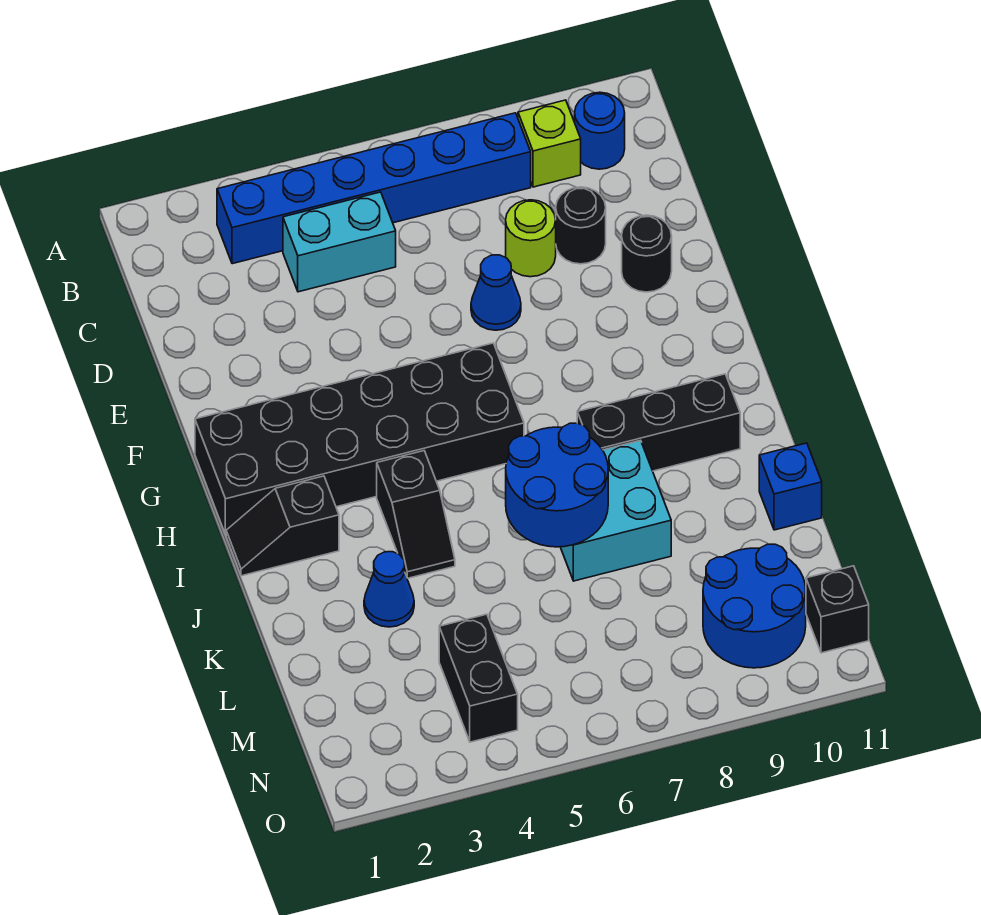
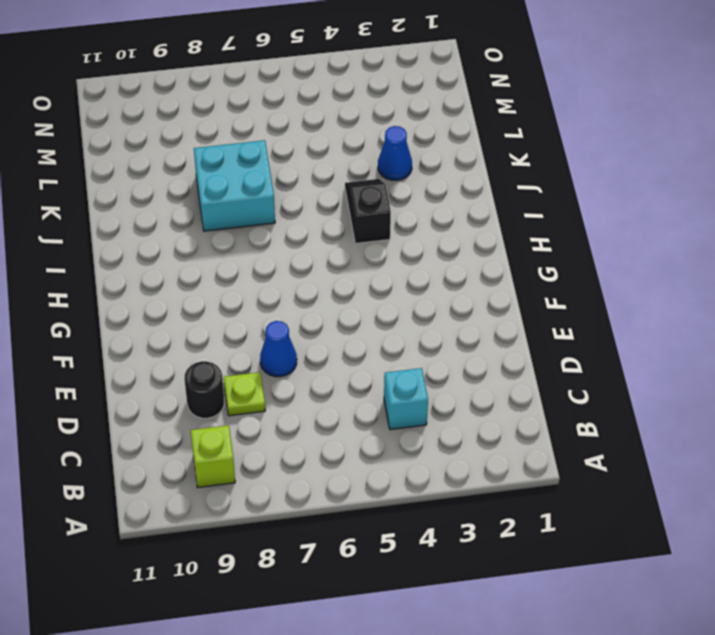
cyan brick C4 level 1 -> cyan brick C4:C5 level 1
lime plate D8 level 1 -> lime round brick D8 level 1
none -> blue brick B3:B8 level 1
none -> blue round brick B10 level 1
none -> black round brick E10 level 1

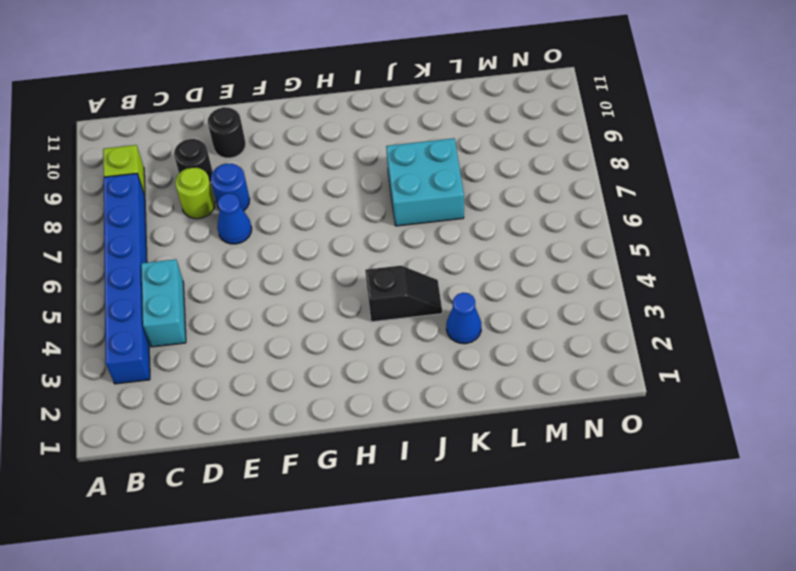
blue round brick E8 level 1 -> blue round brick B10 level 1
none -> black brick G1:H6 level 1
none -> black slope I1:I2 level 1 top 2
none -> black brick I8:I10 level 1

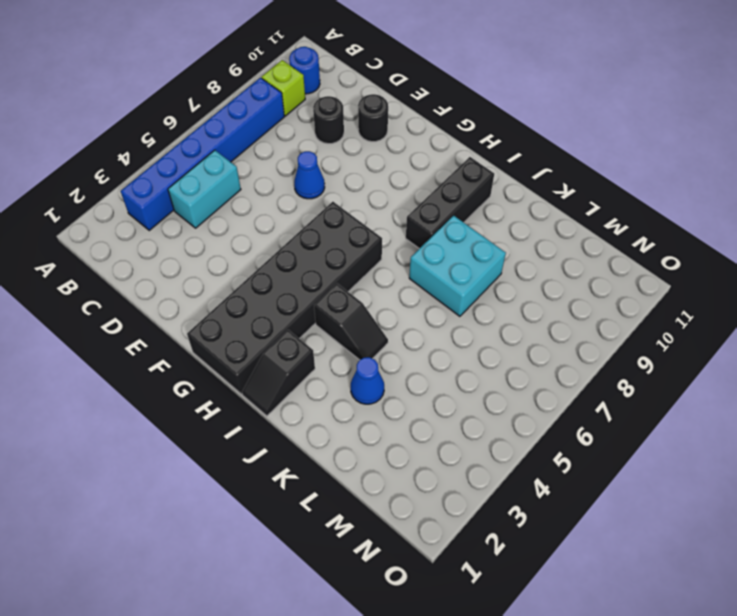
none -> lime round brick D8 level 1
none -> blue brick K11 level 1
none -> black brick M4:N4 level 1

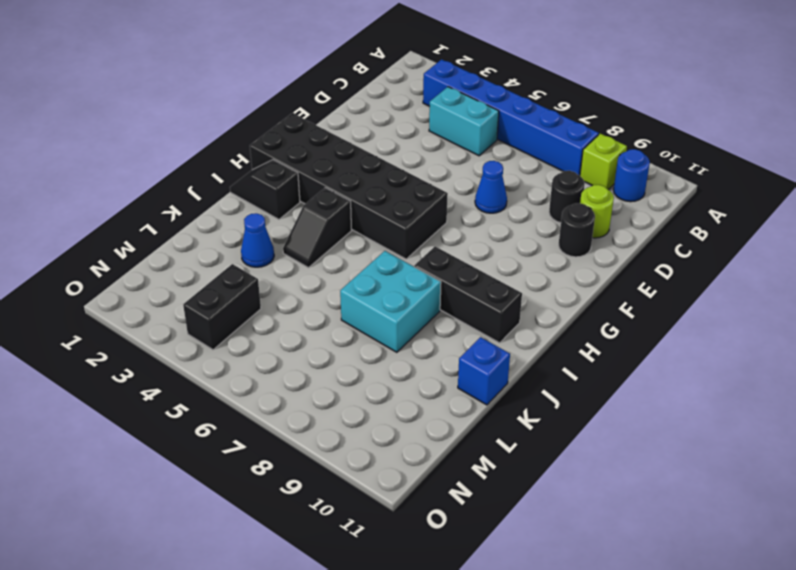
lime round brick D10 level 1 -> lime round brick D8 level 1
none -> blue round brick M9:N10 level 1
none -> black brick N11 level 1
none -> blue round brick J6:K7 level 2

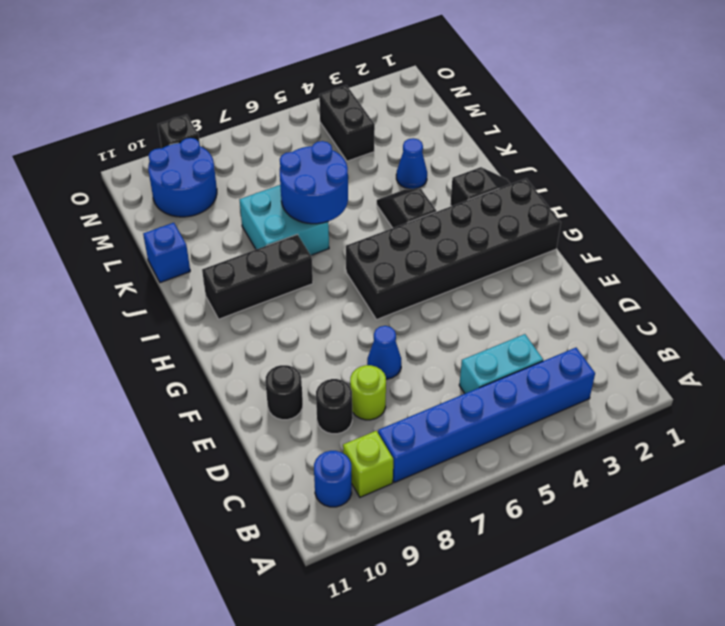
black brick O9 level 1 -> black brick N11 level 1

